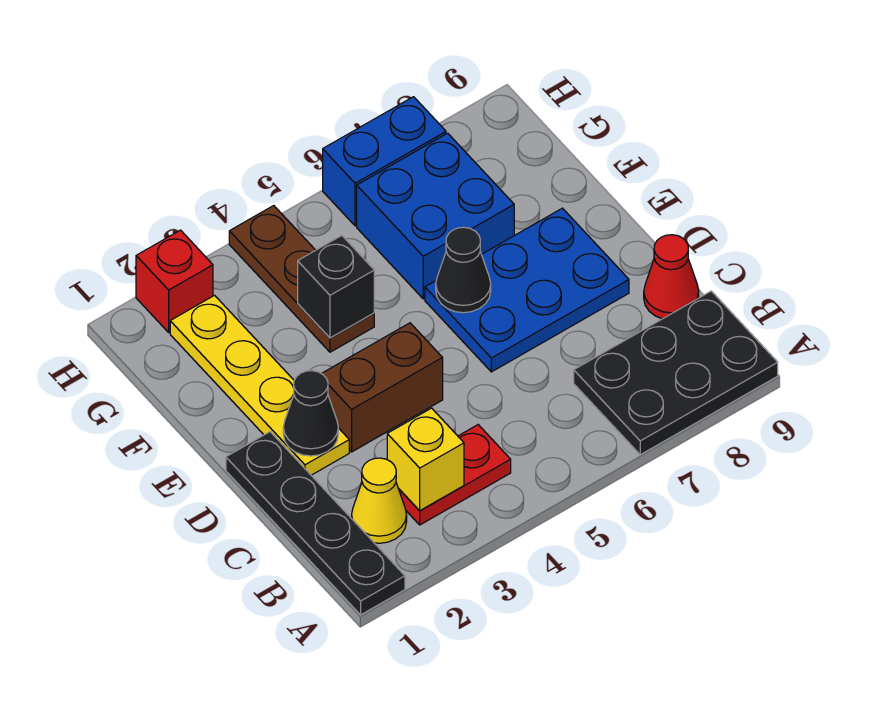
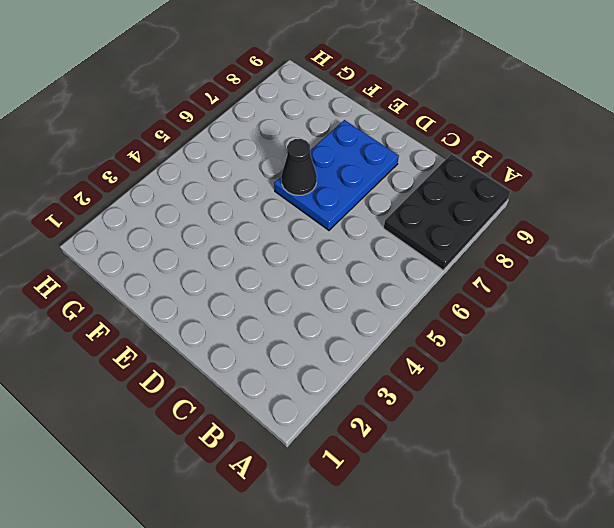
none -> black plate A1:D1 level 1
none -> yellow cone B2 level 1
none -> red plate B3:B4 level 1

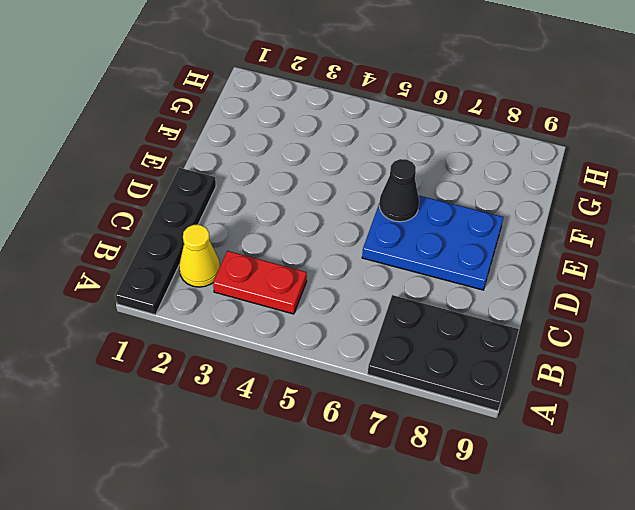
none -> red cone C9 level 1
none -> yellow plate D2:G2 level 1
none -> brown brick D3:D4 level 1

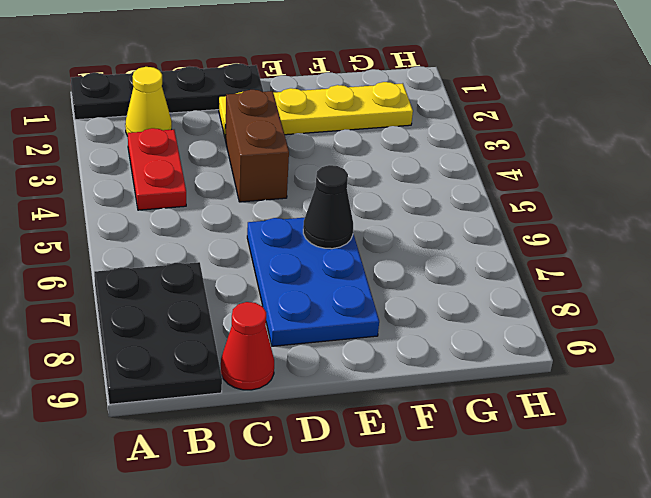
none -> brown plate F4:H4 level 1
none -> blue brick F6:G7 level 1
none -> red brick H2 level 1

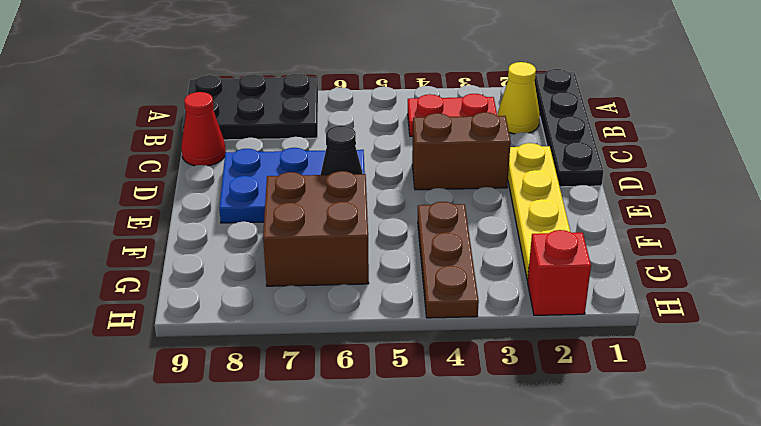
brown brick F6:G7 level 1 -> blue brick F6:G7 level 1
none -> blue brick H6:H7 level 1
none -> yellow brick B3 level 2
none -> black cone D2 level 2

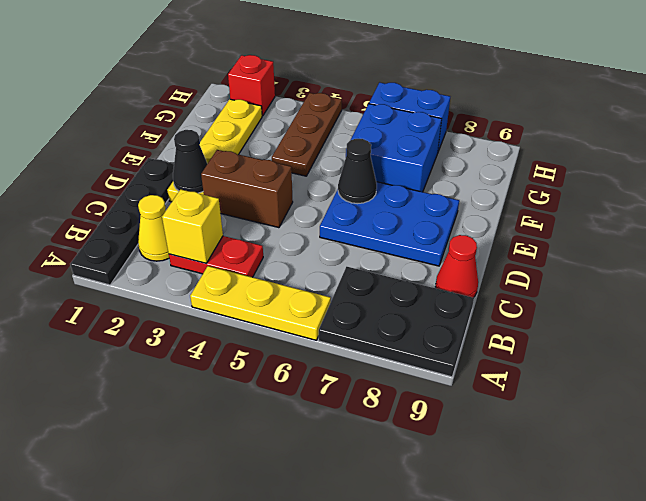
yellow plate A4:A6 level 1 -> none
none -> black brick F4 level 2

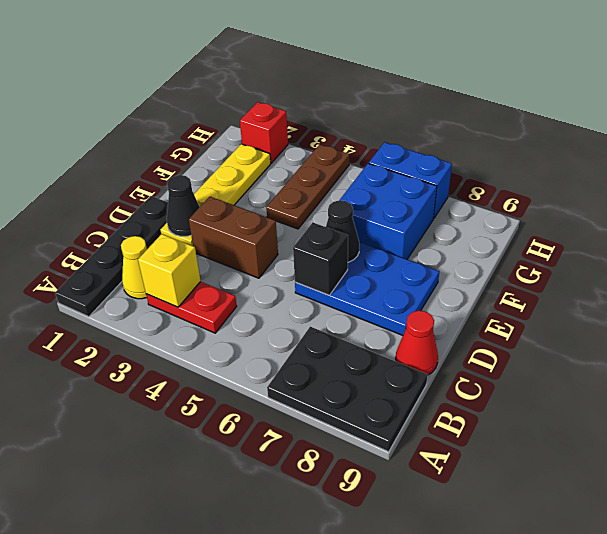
black brick D6 level 2 -> black brick F4 level 2

